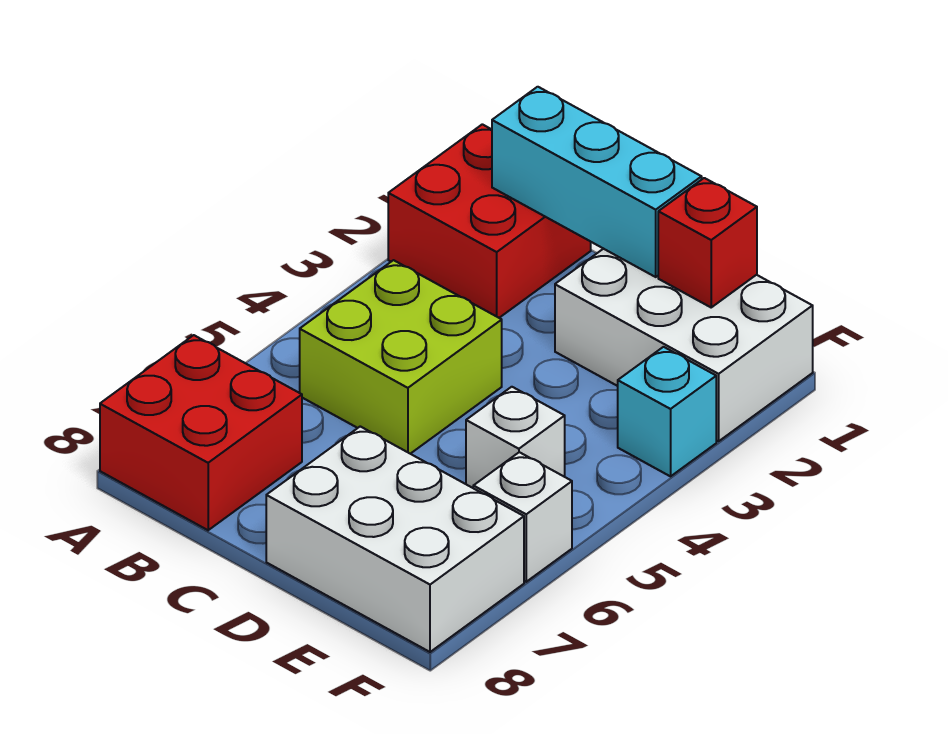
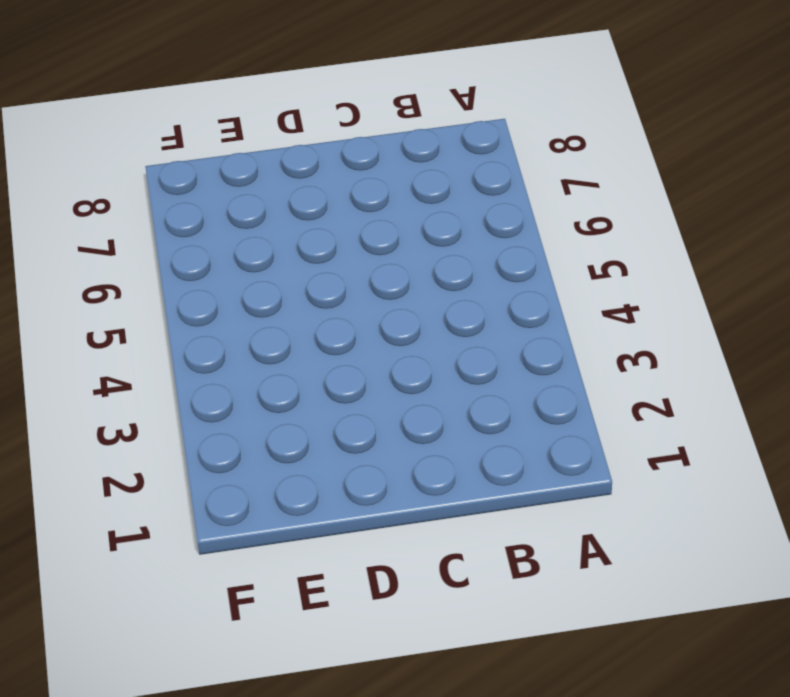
none -> red brick A1:B2 level 1
none -> red brick A7:B8 level 1

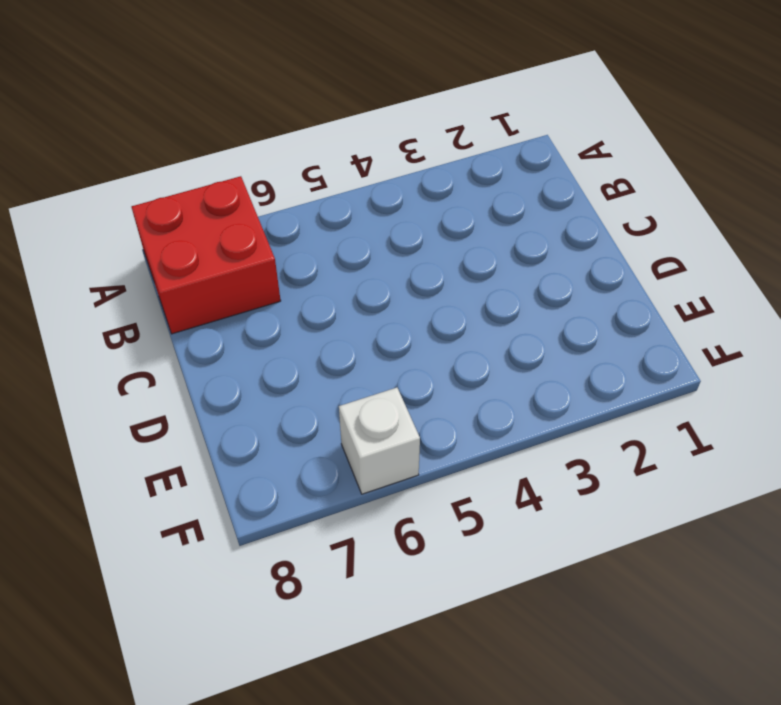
none -> red brick A1:B2 level 1
none -> lime brick B4:C5 level 1

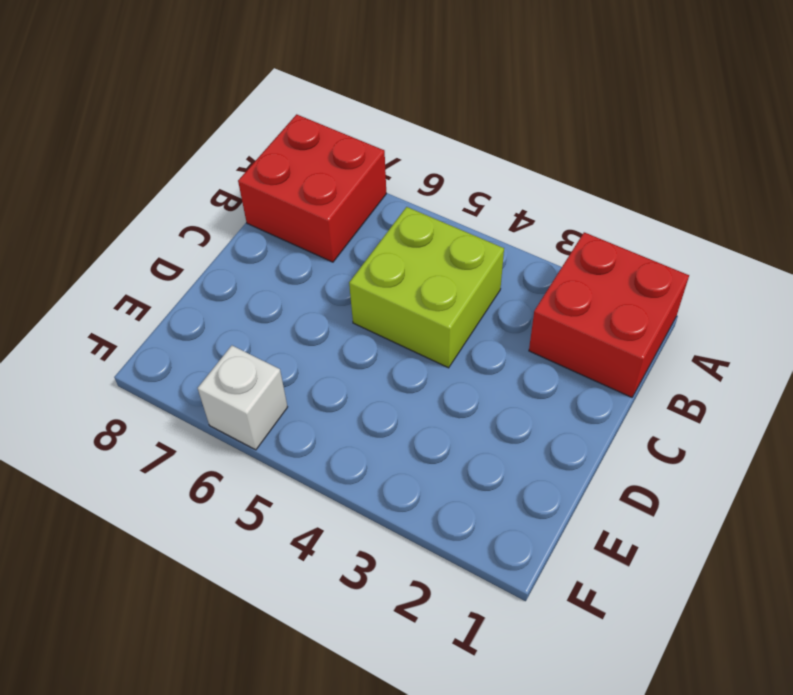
none -> white brick D1:F2 level 1
none -> white brick D7:F8 level 1

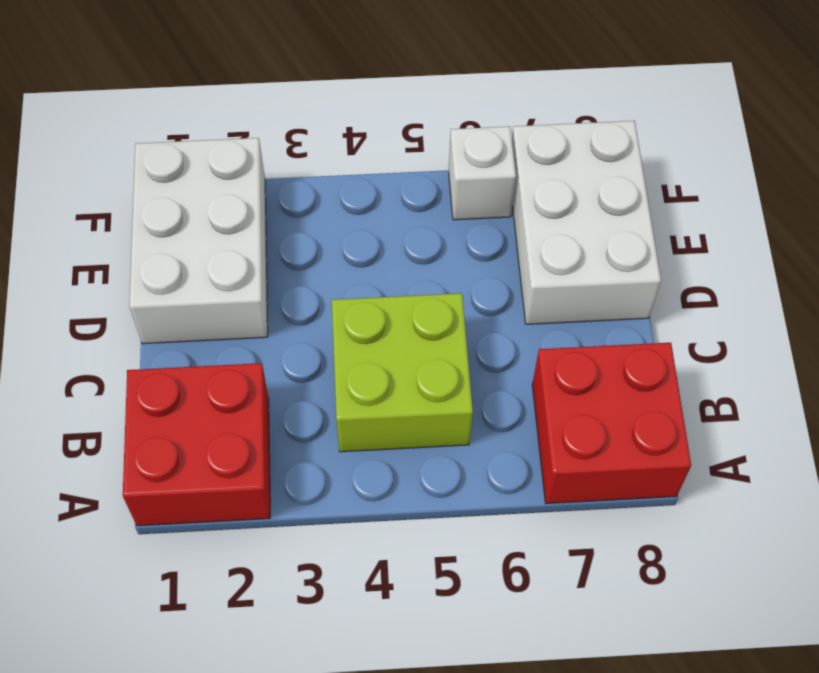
none -> white brick E5 level 1
none -> cyan brick F3 level 1

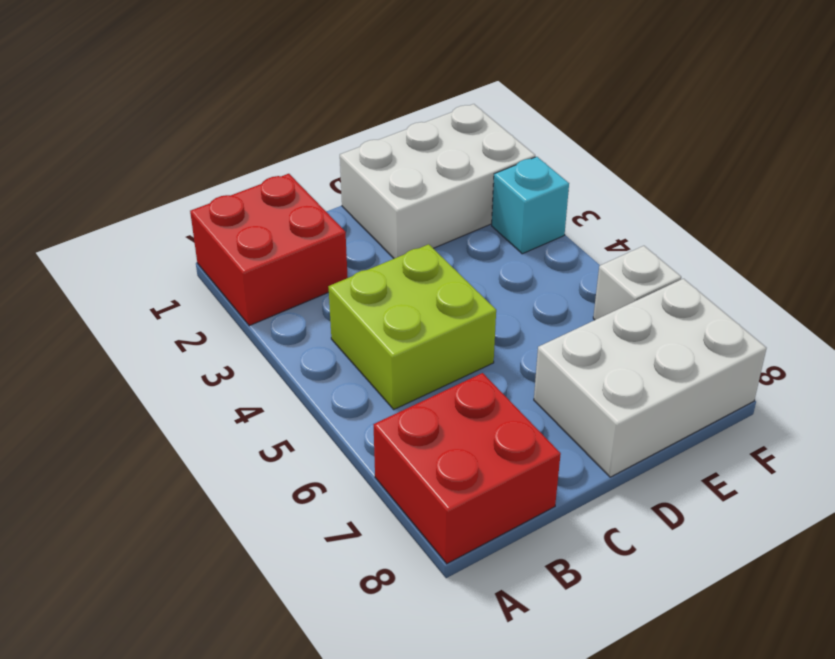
none -> white brick E5 level 1
none -> cyan brick B1:D1 level 2

